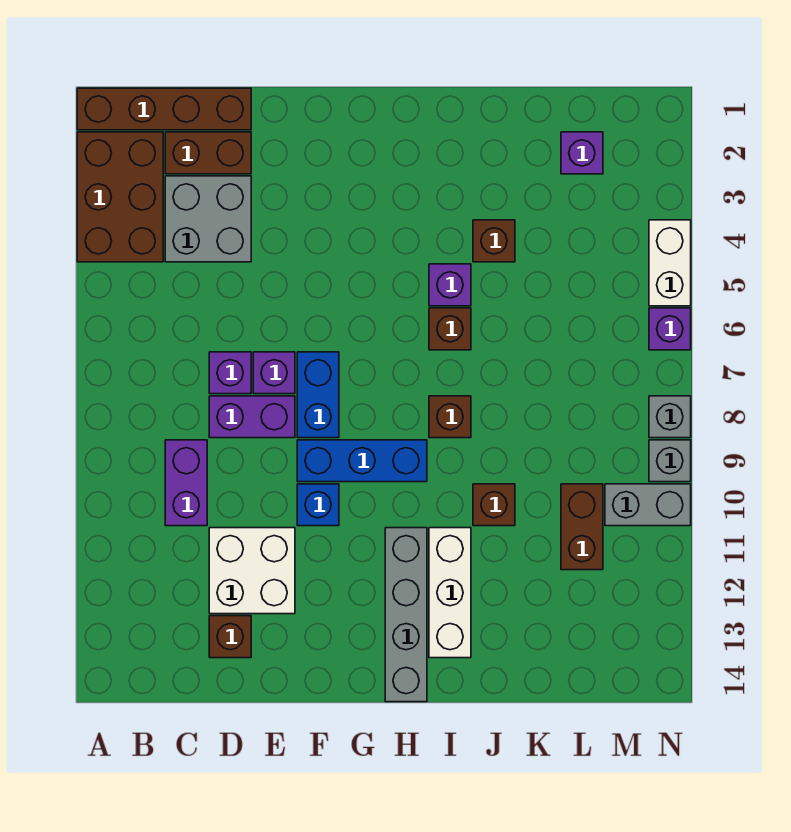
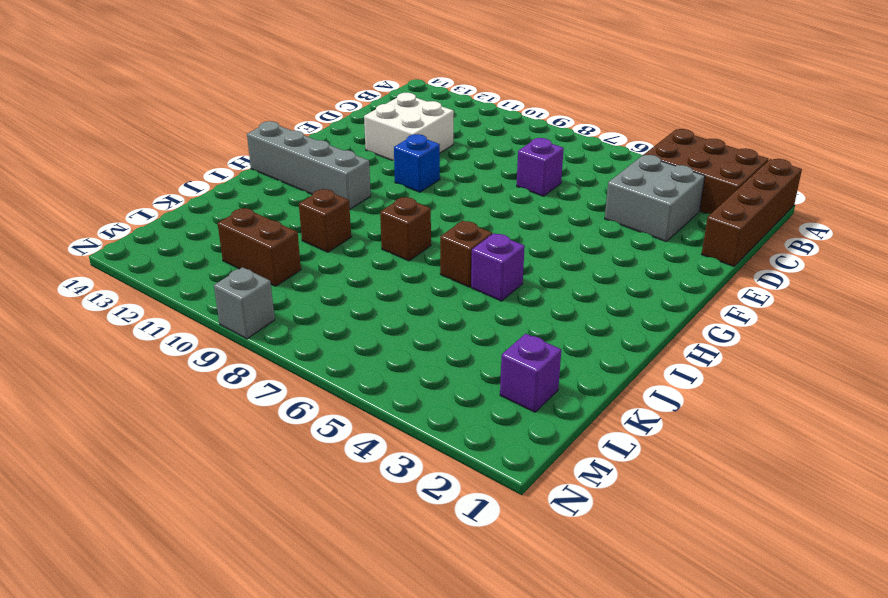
none -> brown brick C2:D2 level 1
none -> purple brick C9:C10 level 1
none -> purple brick D8:E8 level 1

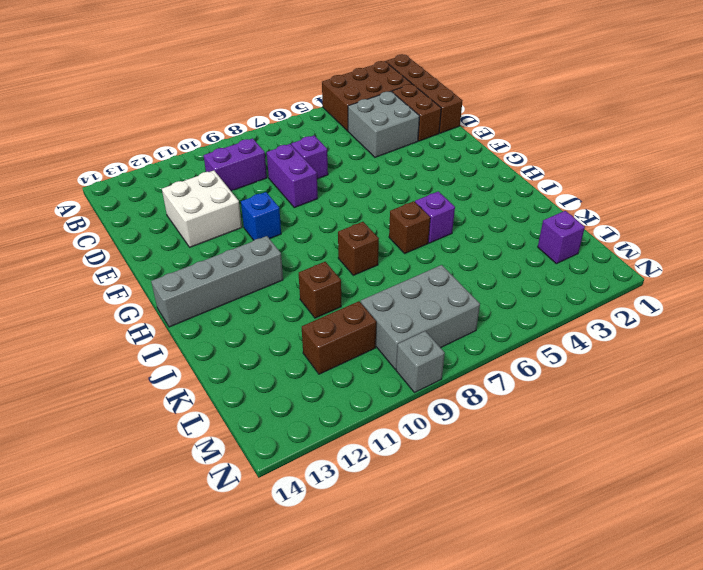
grey brick L7:M9 level 1 -> none
none -> brown brick D13 level 1
none -> purple brick E7 level 1
none -> blue brick F7:F8 level 1

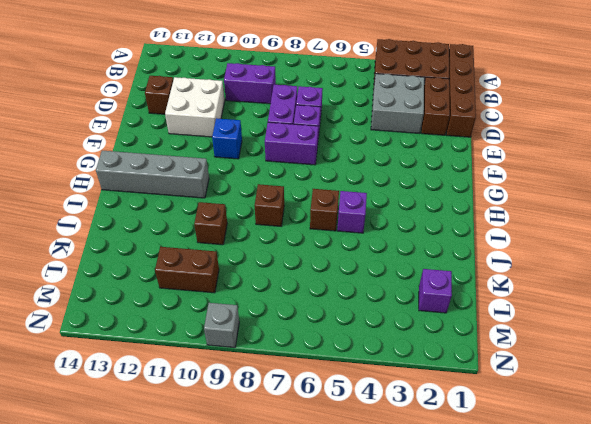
purple brick F7:F8 level 1 -> blue brick F7:F8 level 1
none -> blue brick F9:H9 level 1
none -> white brick I11:I13 level 1
none -> brown brick J4 level 1

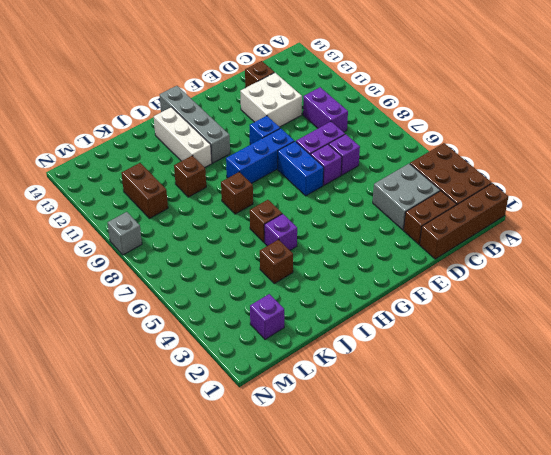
none -> grey brick M10:N10 level 1
none -> white brick N4:N5 level 1
none -> purple brick N6 level 1

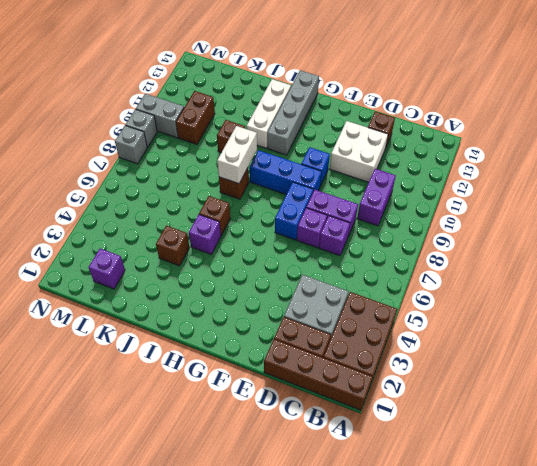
white brick I8:I9 level 2 -> white brick N4:N5 level 1
none -> purple brick N6 level 1

